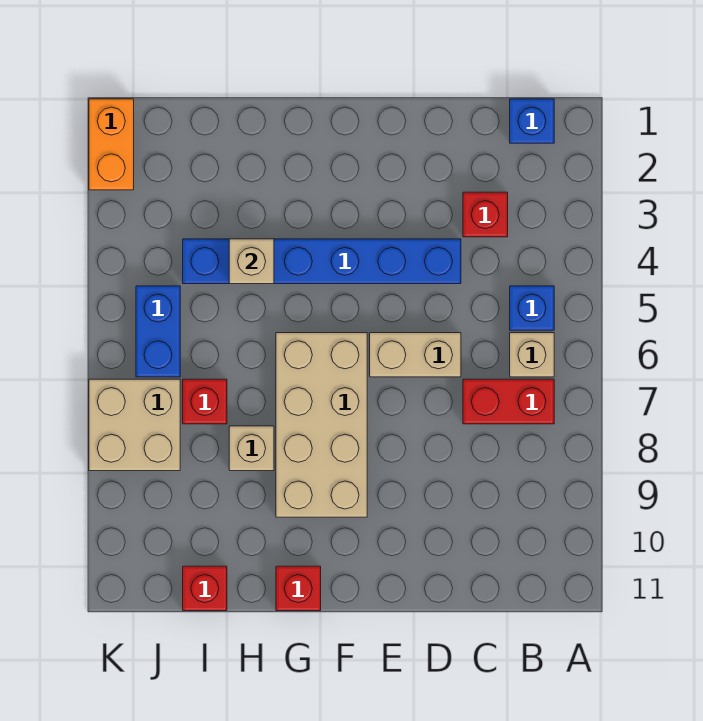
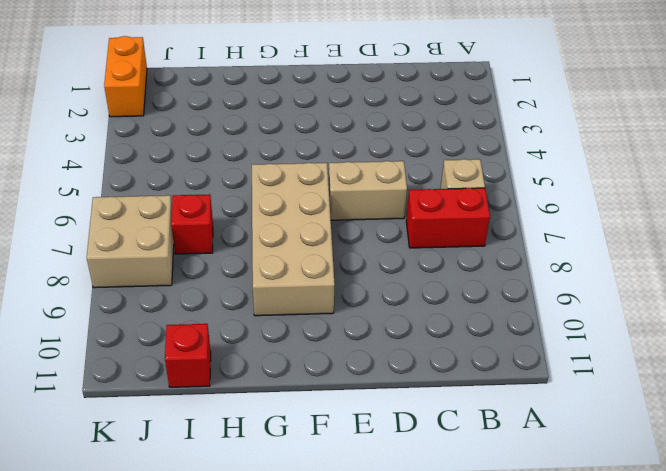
none -> blue brick B1 level 1
none -> blue brick B5 level 1
none -> red brick C3 level 1

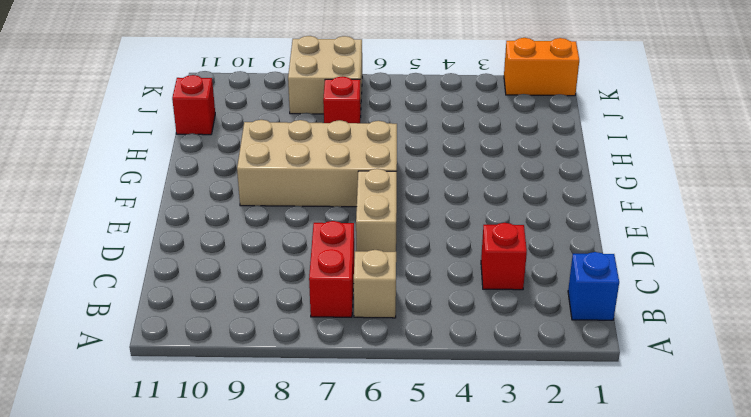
none -> blue brick B5 level 1
none -> blue brick D4:I4 level 1
none -> red brick G11 level 1

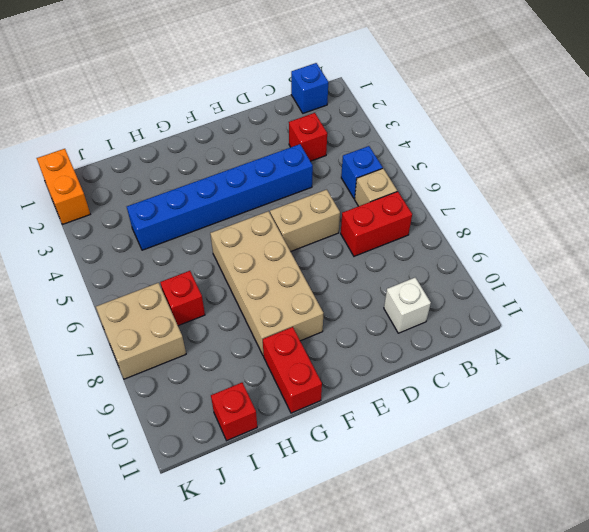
white brick C10 level 1 -> none
red brick G10:G11 level 1 -> red brick G11 level 1
none -> tan brick H8 level 1
none -> blue brick J5:J6 level 1
none -> tan brick H4 level 2

